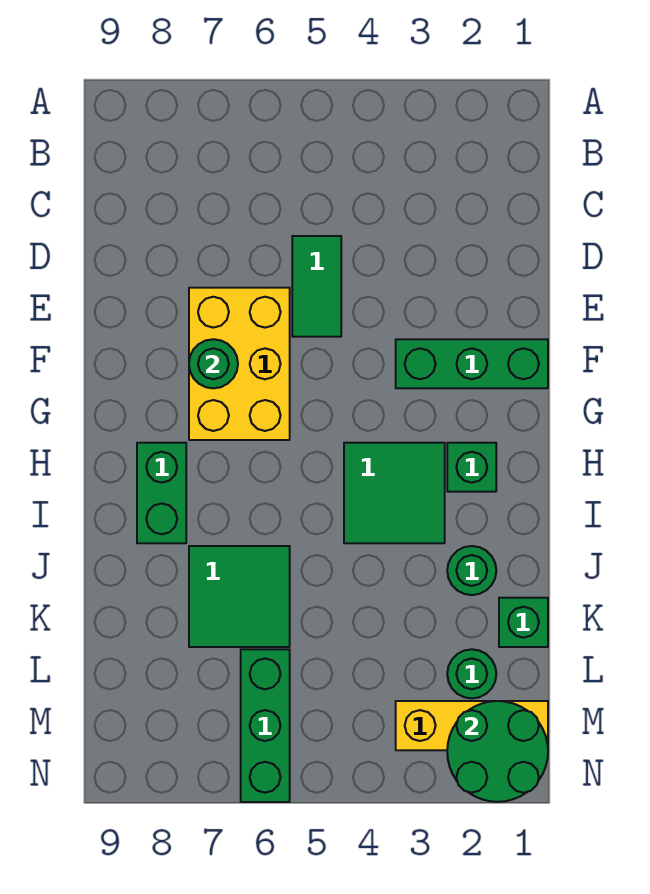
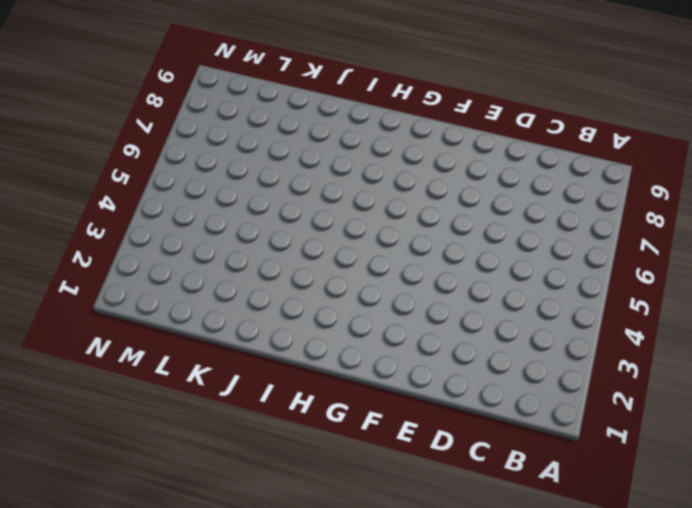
none -> green tile D5:E5 level 1
none -> yellow brick E6:G7 level 1
none -> green brick F1:F3 level 1

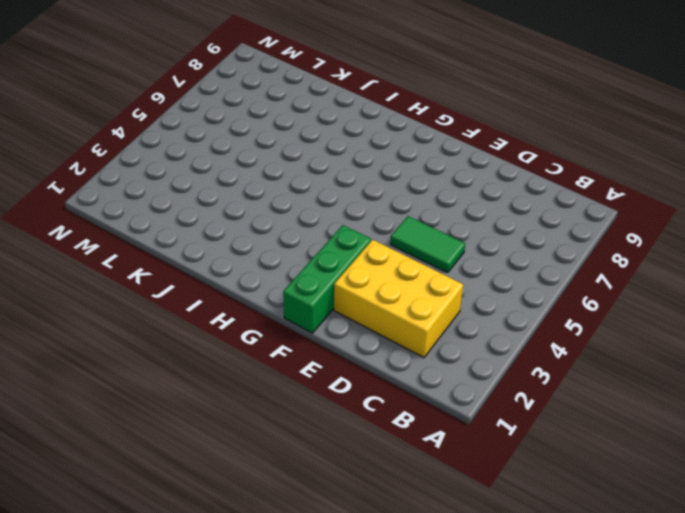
yellow brick C2:E3 level 1 -> yellow brick E6:G7 level 1
none -> green brick H2 level 1
none -> green tile H3:I4 level 1
none -> green brick H8:I8 level 1

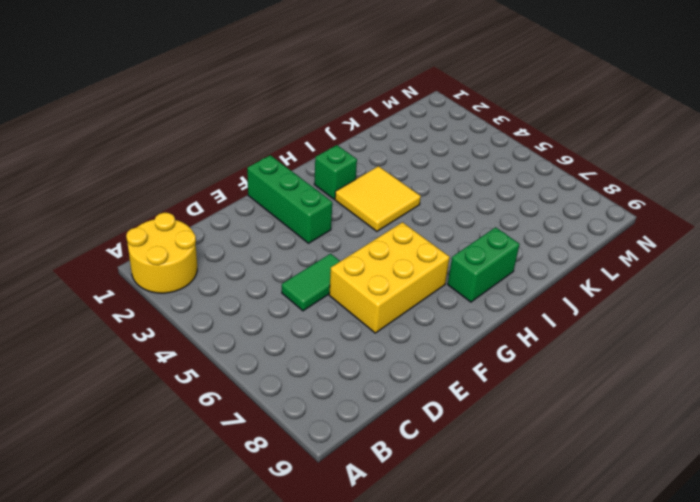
yellow round brick A1:B2 level 1 -> none
yellow tile H3:I4 level 1 -> green tile H3:I4 level 1
none -> green round brick J2 level 1
none -> green tile J6:K7 level 1
none -> green brick K1 level 1

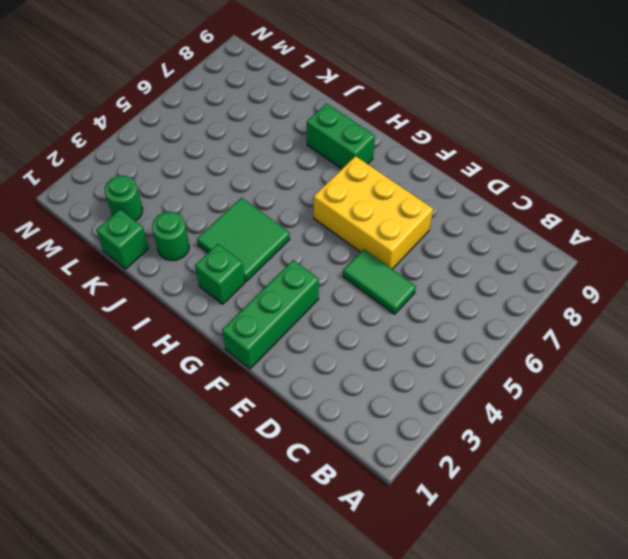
none -> green tile J6:K7 level 1
none -> green brick L6:N6 level 1
none -> yellow brick M1:M3 level 1

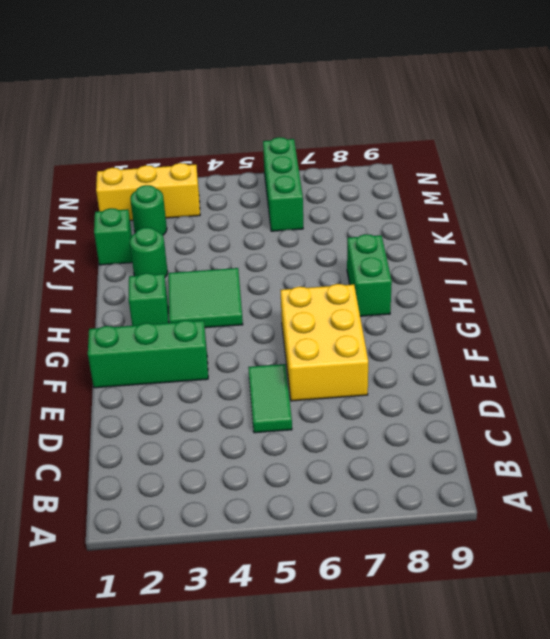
none -> green tile J6:K7 level 1
none -> green round brick F7 level 2
none -> green round brick M1:N2 level 2

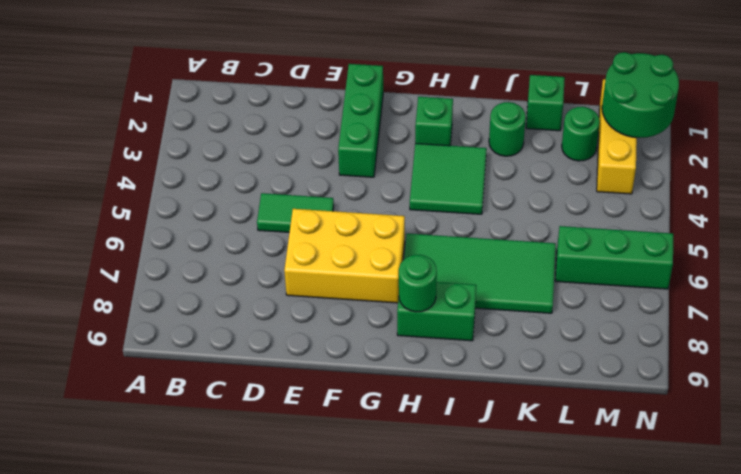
green tile H6:K7 level 1 -> green tile J6:K7 level 1
green round brick H8 level 2 -> green round brick F7 level 2

